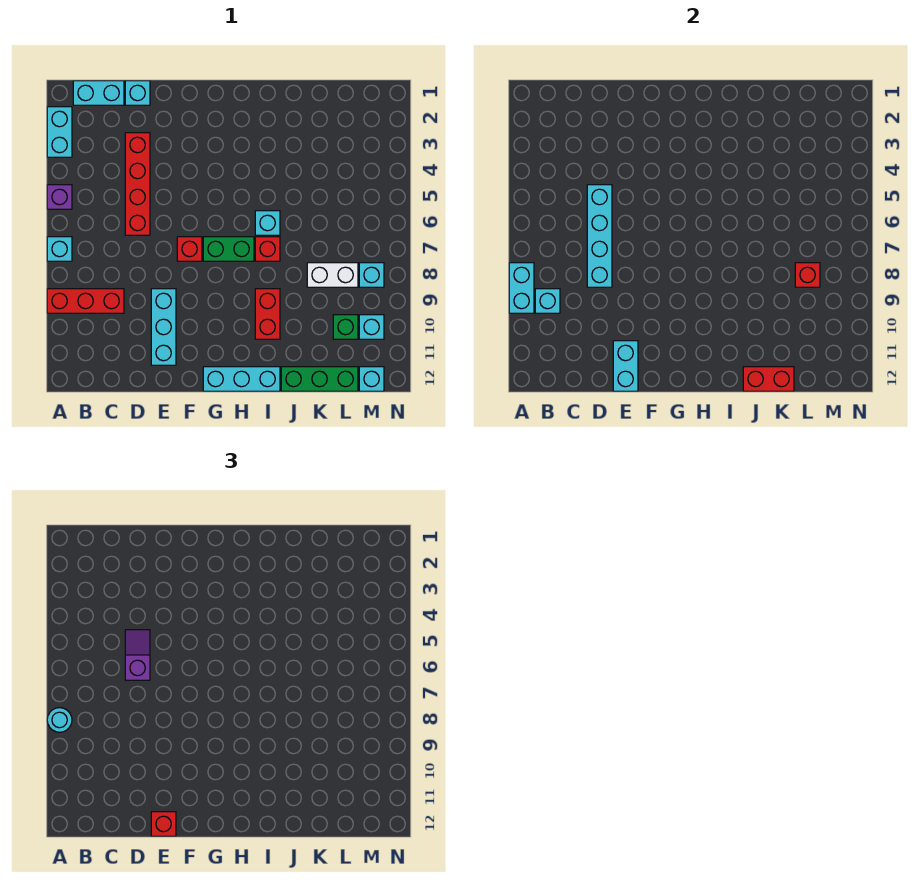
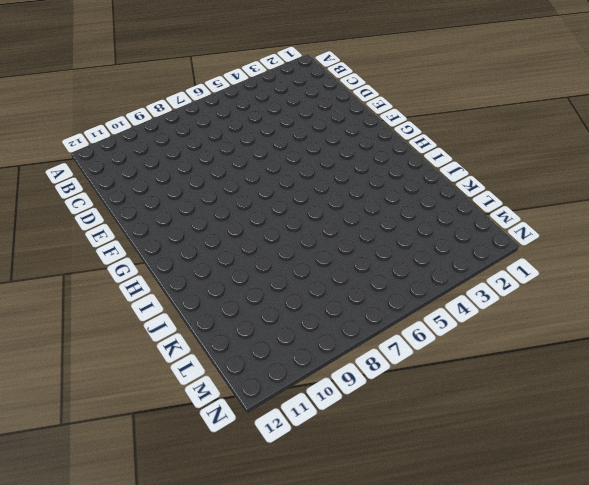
none -> cyan brick A2:A3 level 1
none -> purple brick A5 level 1
none -> cyan brick A7 level 1

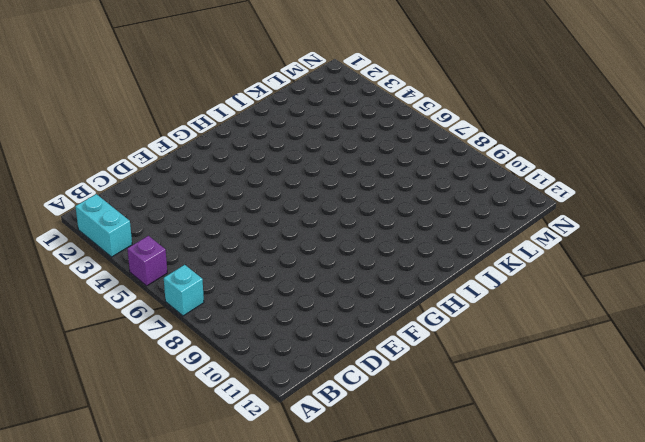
none -> red brick A9:C9 level 1
none -> cyan brick B1:C1 level 1
none -> cyan brick D1 level 1

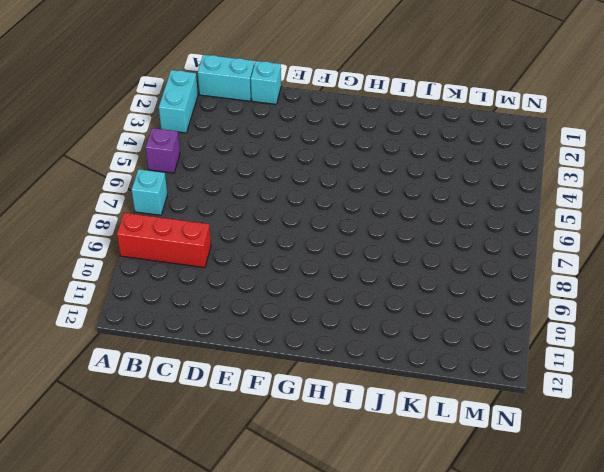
none -> red brick D3:D6 level 1
none -> cyan brick E9:E11 level 1
none -> red brick F7 level 1

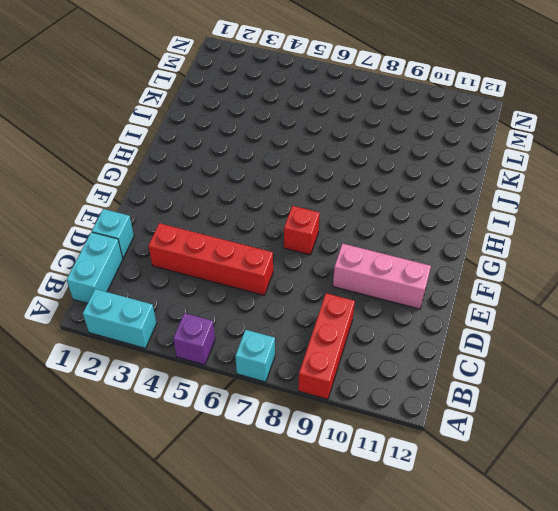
pink brick E9:E11 level 1 -> cyan brick E9:E11 level 1
none -> green brick G7:H7 level 1
none -> cyan brick G12:I12 level 1
none -> cyan brick I6 level 1

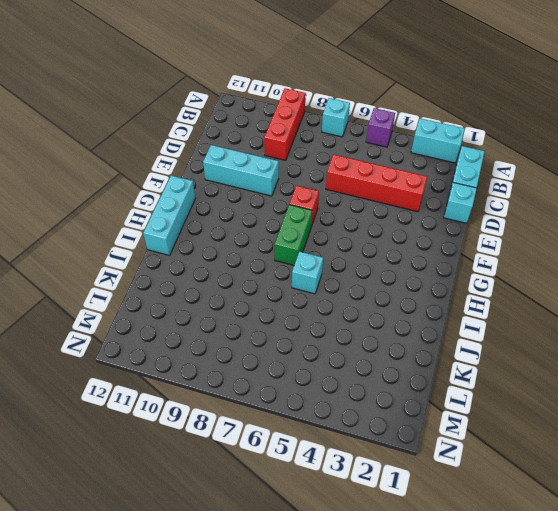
none -> red brick I7 level 1
none -> red brick I9:I10 level 1
none -> green brick J12:L12 level 1

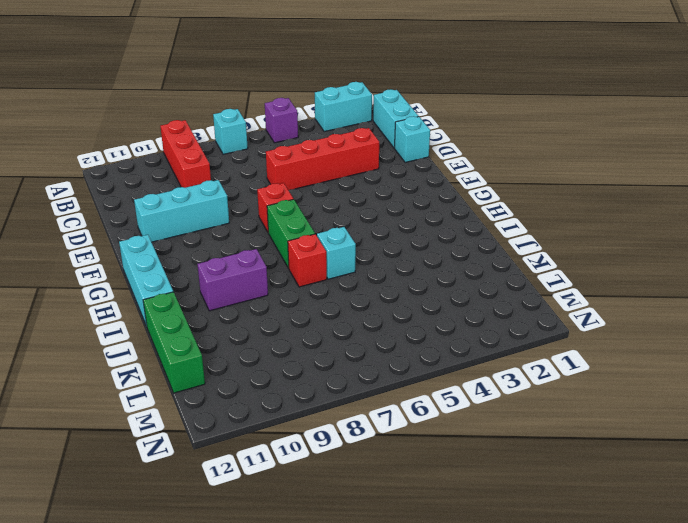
purple brick I9:I10 level 1 -> red brick I9:I10 level 1
none -> white brick K8:L8 level 1
none -> green brick L10 level 1
none -> cyan brick M8 level 1

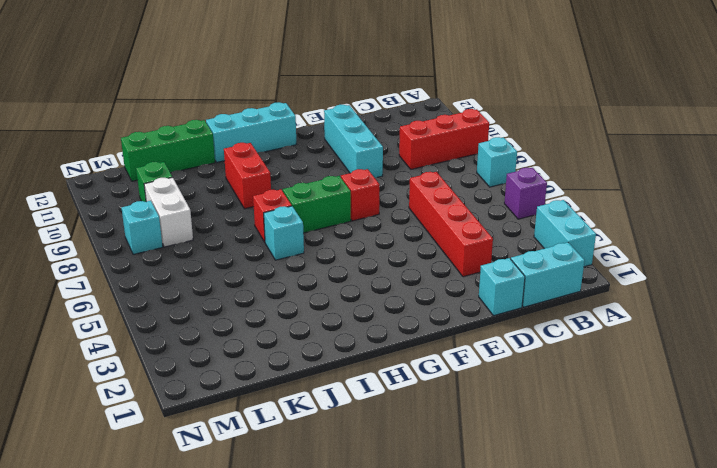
white brick L8:L9 level 1 -> white brick K8:L8 level 1
none -> cyan brick M10 level 1
none -> cyan brick M12 level 1
none -> cyan brick A8:A9 level 2

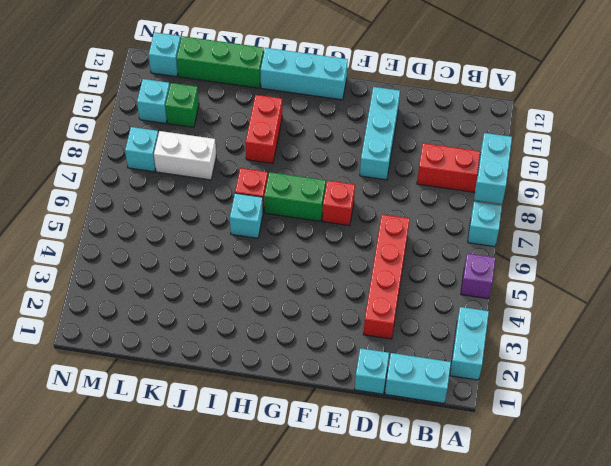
none -> cyan brick B9 level 2
none -> cyan brick D5:D8 level 2
none -> cyan brick E11:E12 level 2

